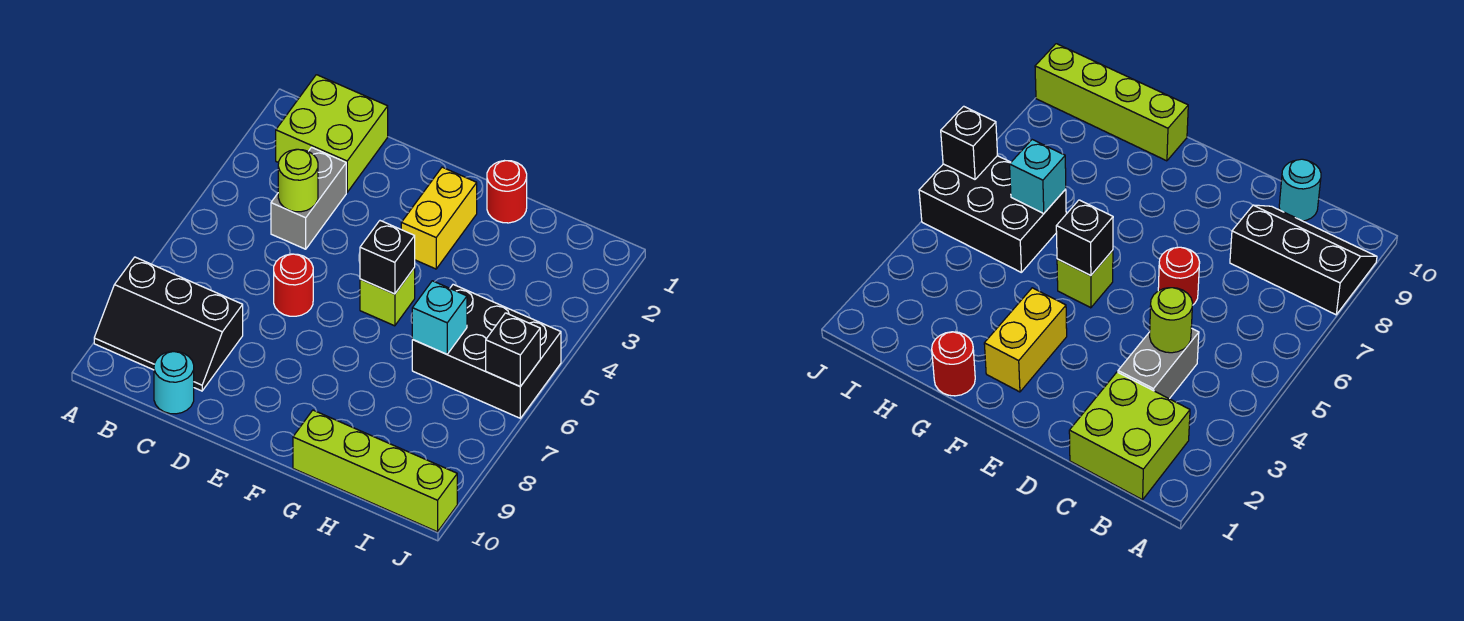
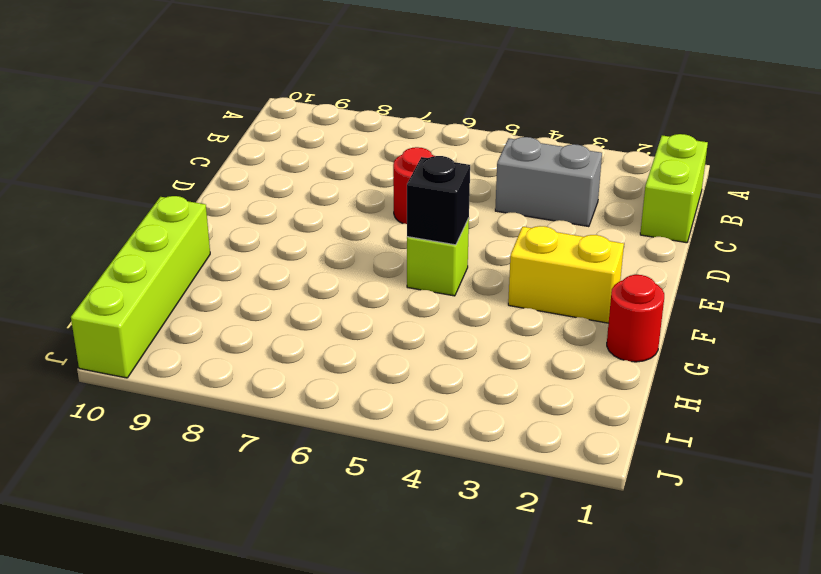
lime brick B1:C1 level 1 -> lime brick B1:C2 level 1
none -> black slope A8:C9 level 1 top 8
none -> cyan round brick C10 level 1
none -> black brick H5:J6 level 1

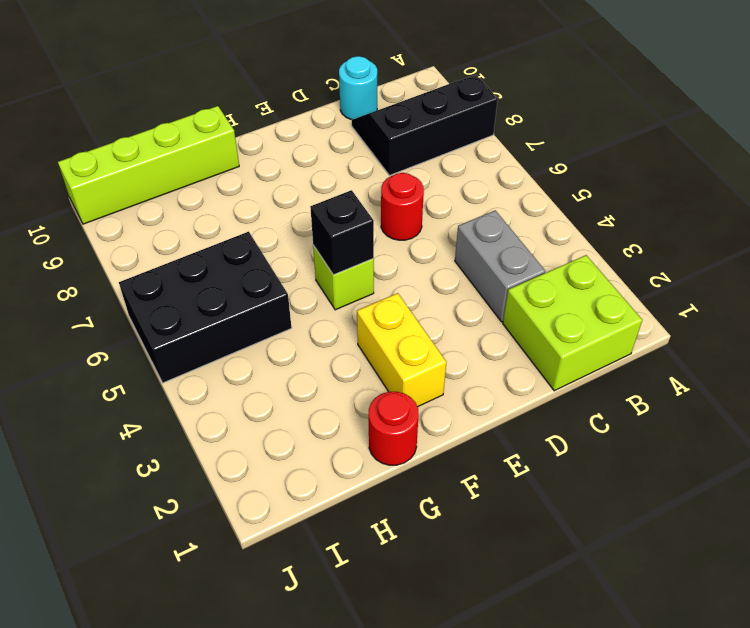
none -> lime round brick C4 level 2
none -> cyan brick H6 level 2
none -> black brick J6 level 2

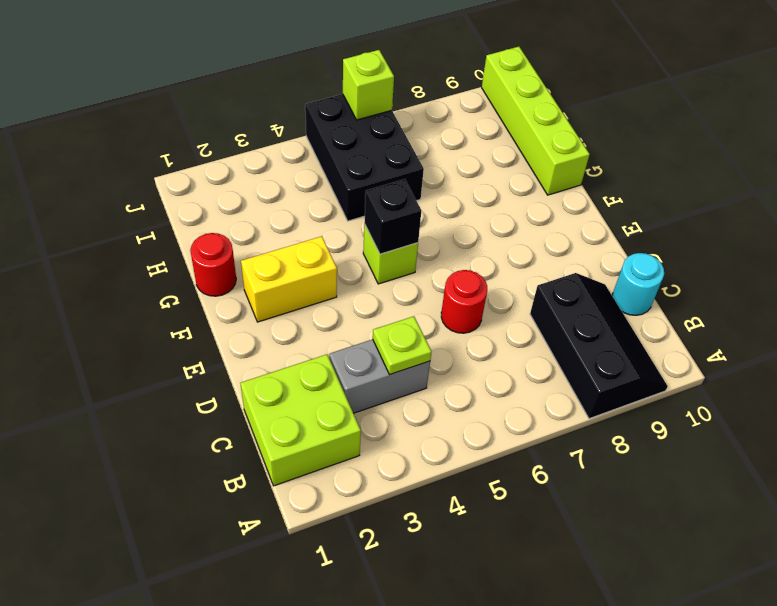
lime plate C4 level 2 -> lime round brick C4 level 2
lime brick J6 level 2 -> black brick J6 level 2
none -> cyan brick H6 level 2

